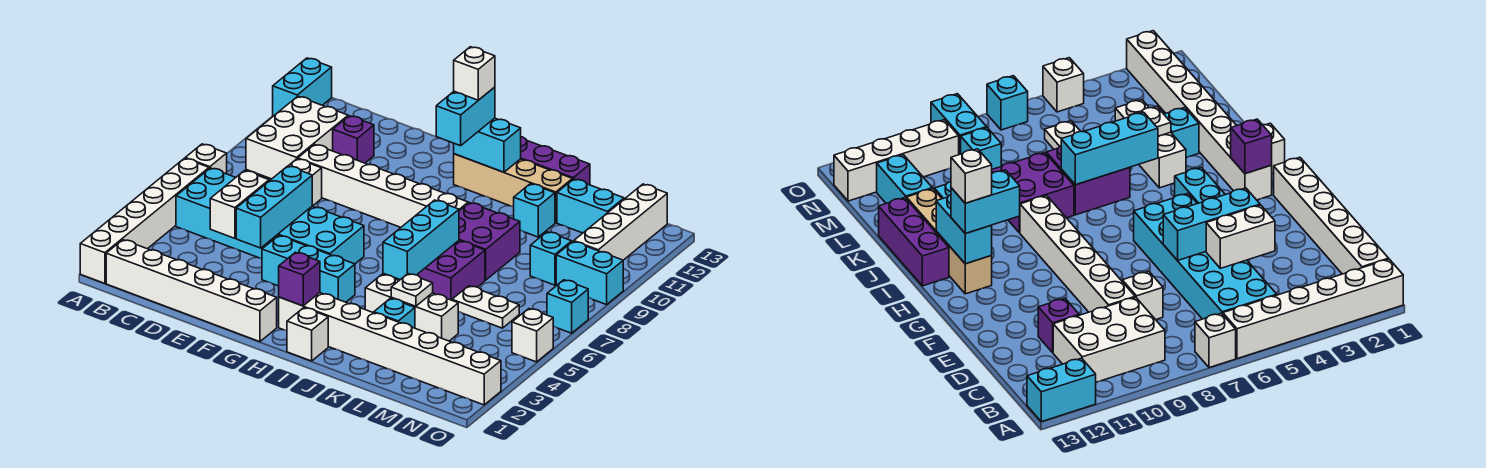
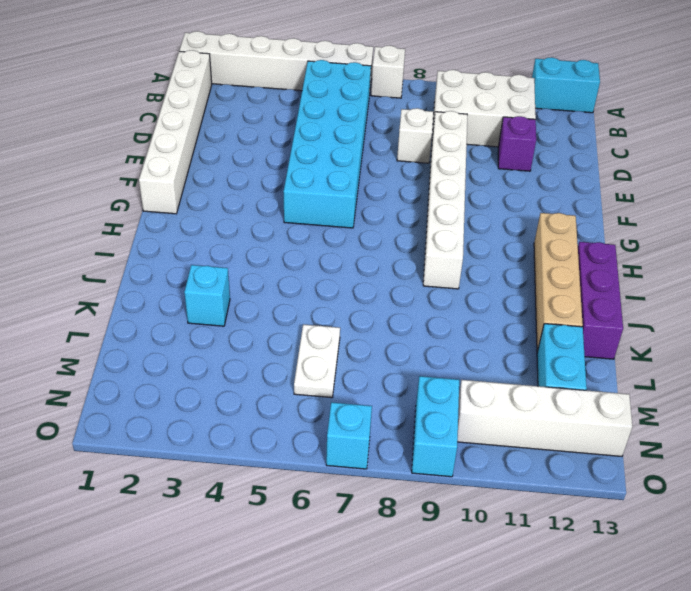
none -> cyan brick F4:H4 level 1
none -> white brick H2:O2 level 1
none -> white brick I1 level 1
none -> white brick J4:L4 level 1

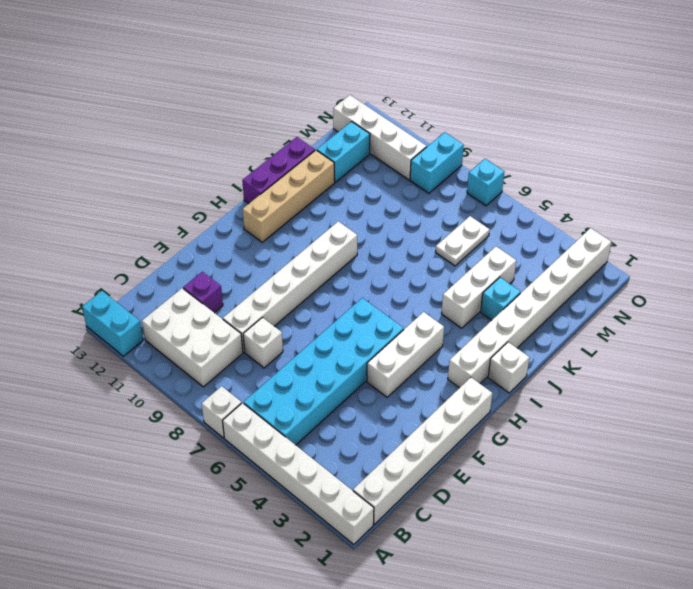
white brick F4:H4 level 1 -> cyan brick F4:H4 level 1
none -> purple brick J6:K7 level 1
none -> purple brick J8:K9 level 1
none -> cyan brick K11 level 1
none -> cyan brick M9 level 1

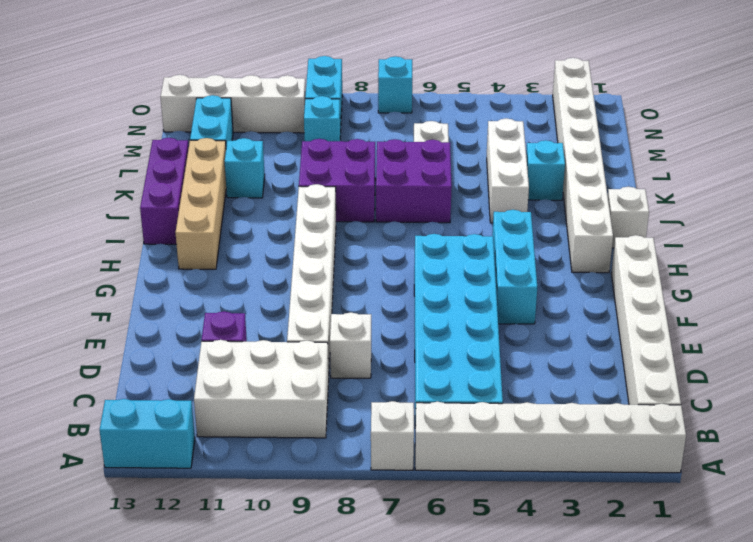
none -> white brick O5 level 1
none -> white brick D4:D5 level 2
none -> cyan brick E4:E6 level 2
none -> purple brick H2 level 2

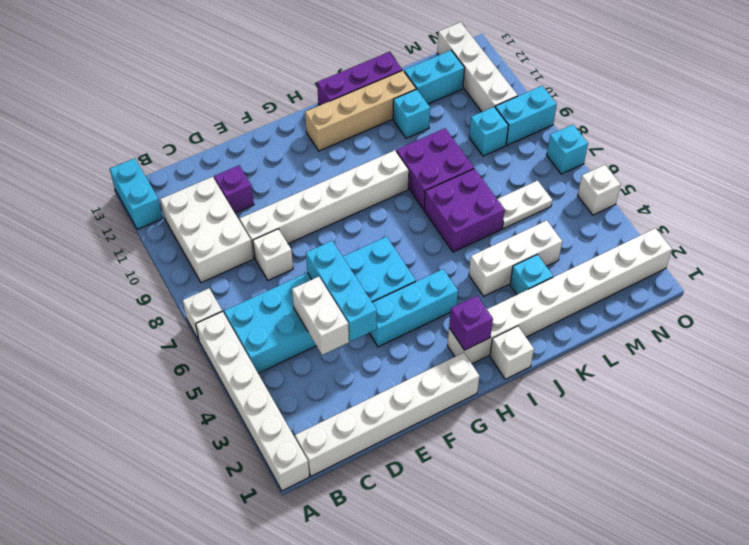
none -> cyan brick H12:I12 level 2
none -> cyan brick J5:J7 level 2
none -> white plate K4 level 2
none -> cyan brick H11:H12 level 3

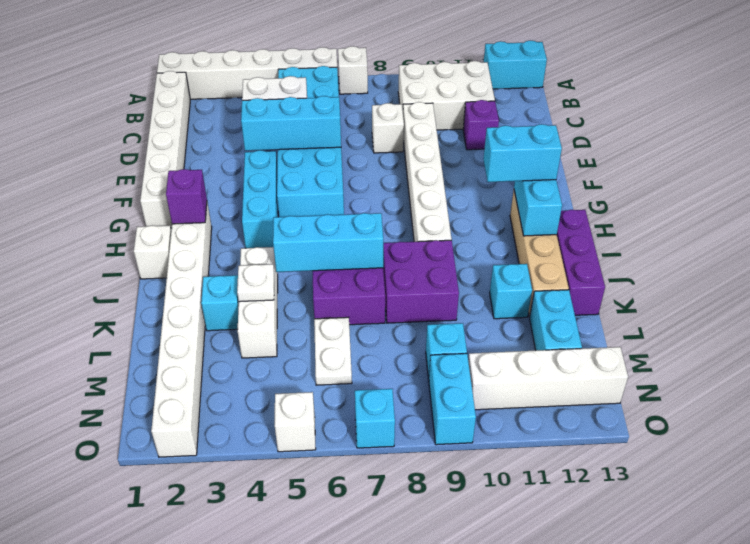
none -> white brick H12 level 4

